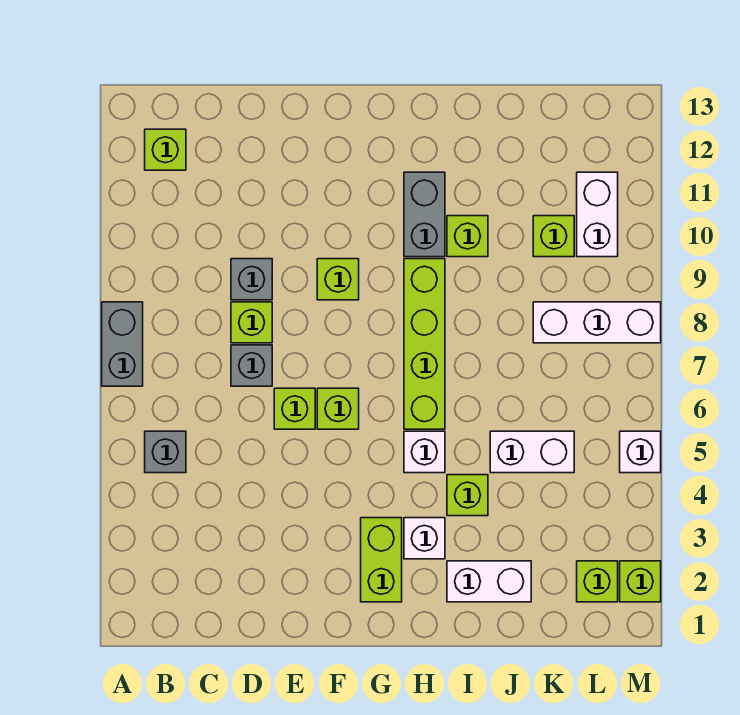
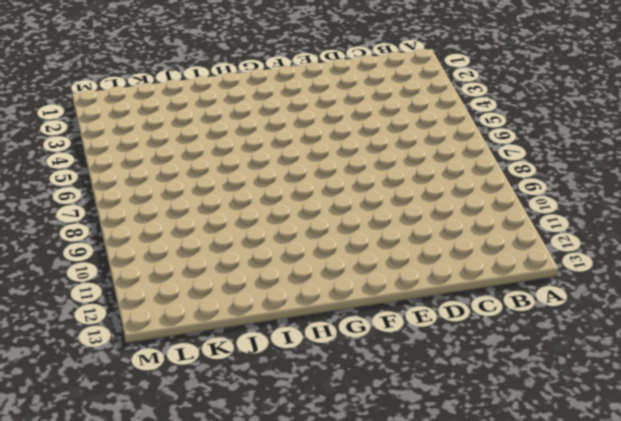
none -> grey brick A7:A8 level 1
none -> grey brick B5 level 1
none -> lime brick B12 level 1

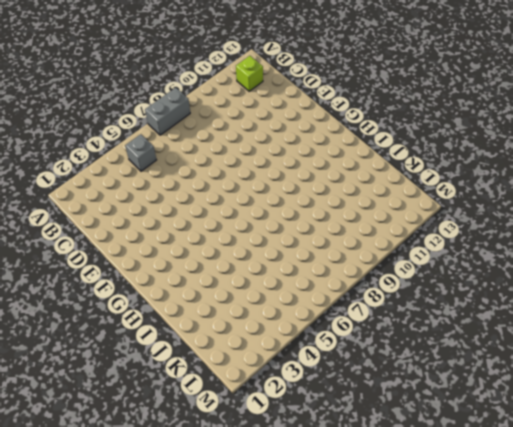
none -> grey brick D7 level 1
none -> lime brick D8 level 1
none -> grey brick D9 level 1

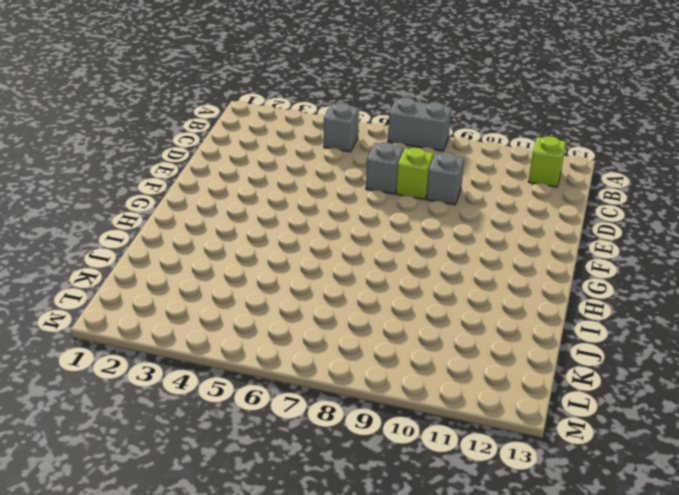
none -> lime brick E6 level 1
none -> lime brick F6 level 1
none -> lime brick F9 level 1

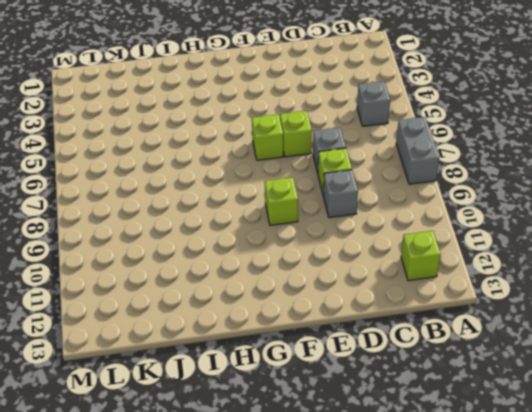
none -> lime brick G2:G3 level 1
none -> white brick H3 level 1
none -> white brick H5 level 1

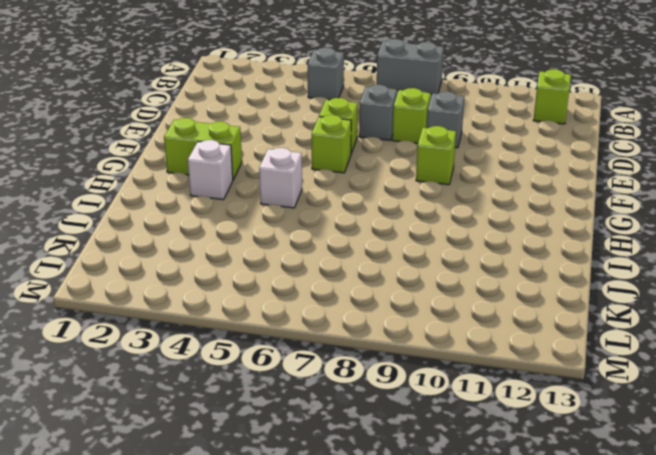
none -> lime brick H6:H9 level 1
none -> grey brick H10:H11 level 1
none -> white brick I2:J2 level 1

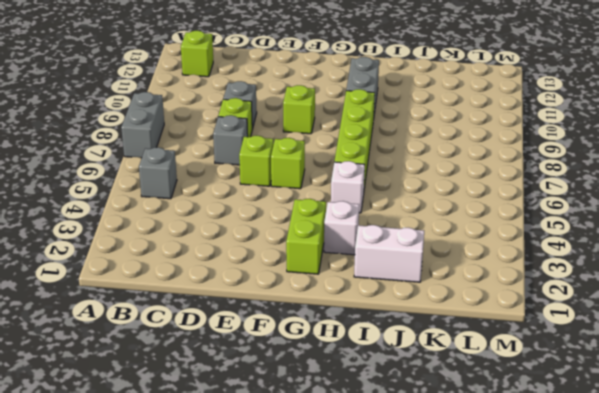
none -> lime brick I4 level 1
none -> lime brick I10 level 1
none -> white brick J5:K5 level 1

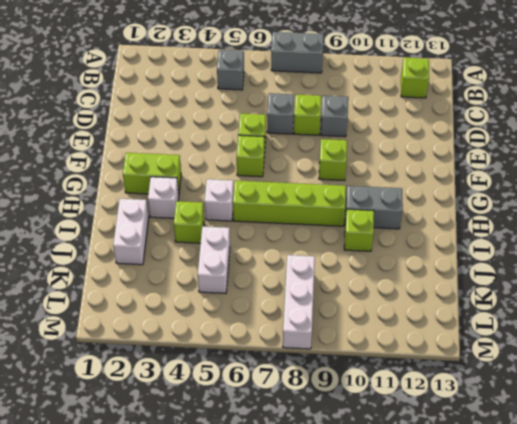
none -> lime brick K10 level 1
none -> lime brick L2 level 1
none -> white brick L10:L11 level 1

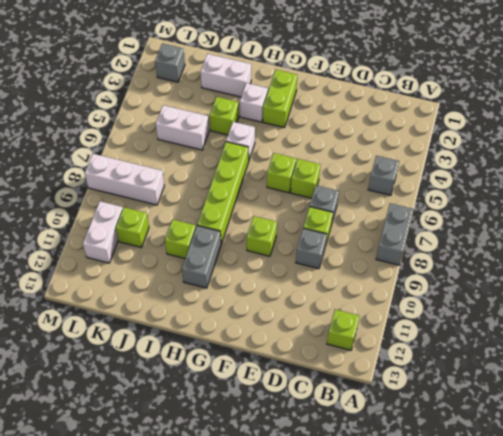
grey brick L2 level 1 -> lime brick L2 level 1
none -> lime brick M2 level 1
none -> white brick M5 level 1

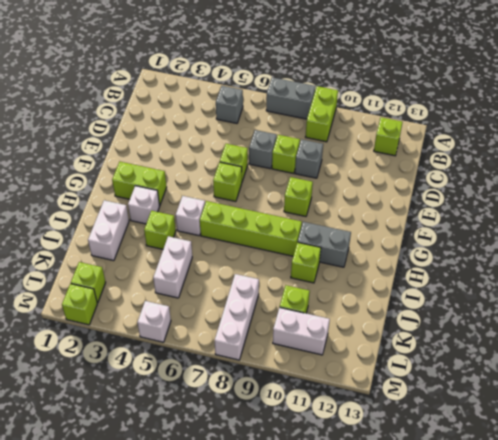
lime brick A9:B9 level 1 -> none

